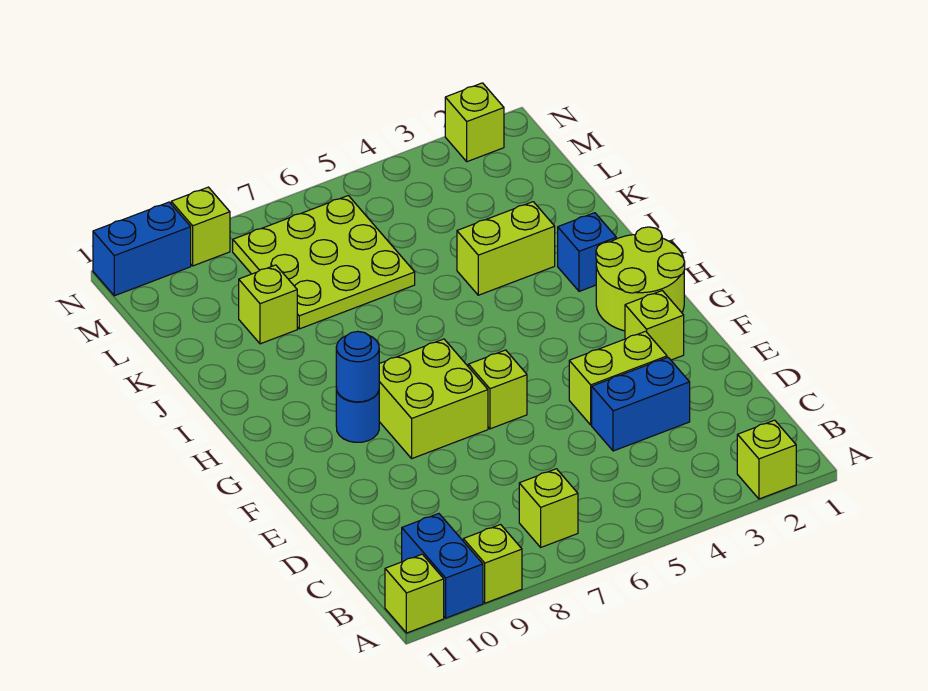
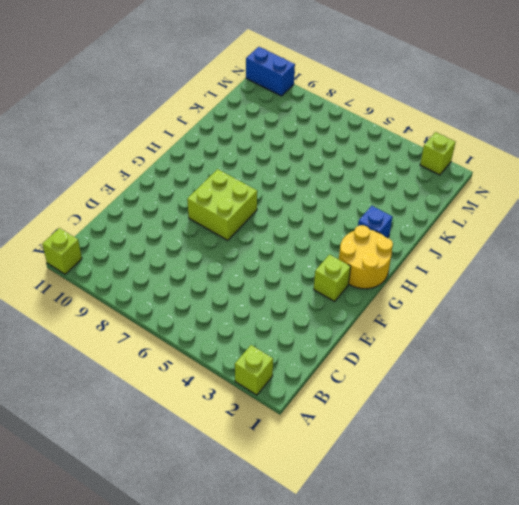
yellow round brick G1:H2 level 1 -> lime round brick G1:H2 level 1
none -> lime brick A9 level 1
none -> blue brick A10:B10 level 1
none -> lime brick B7 level 1

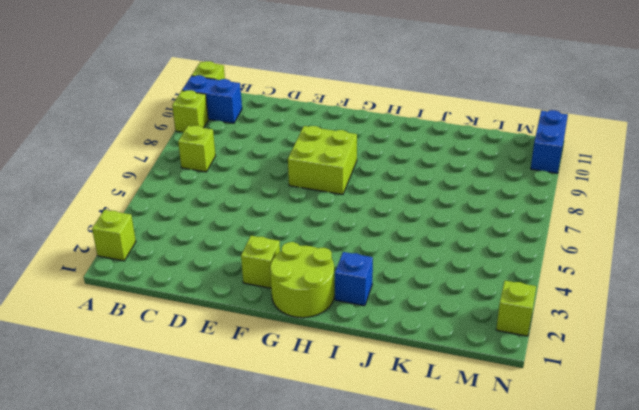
none -> blue brick D3:D4 level 1
none -> lime brick E3:E4 level 1
none -> lime brick F6 level 1

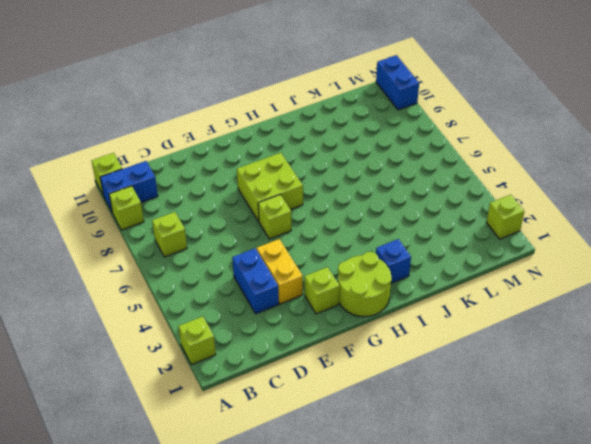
yellow brick E3:E4 level 1 -> lime brick E3:E4 level 1
none -> blue round brick G9 level 1
none -> lime brick J3:J4 level 1
none -> lime plate K6:M8 level 1

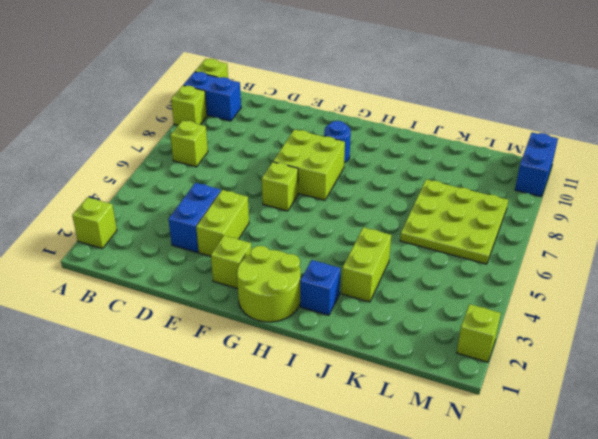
none -> lime brick K9 level 1
none -> lime brick N9 level 1
none -> blue round brick G9 level 2

